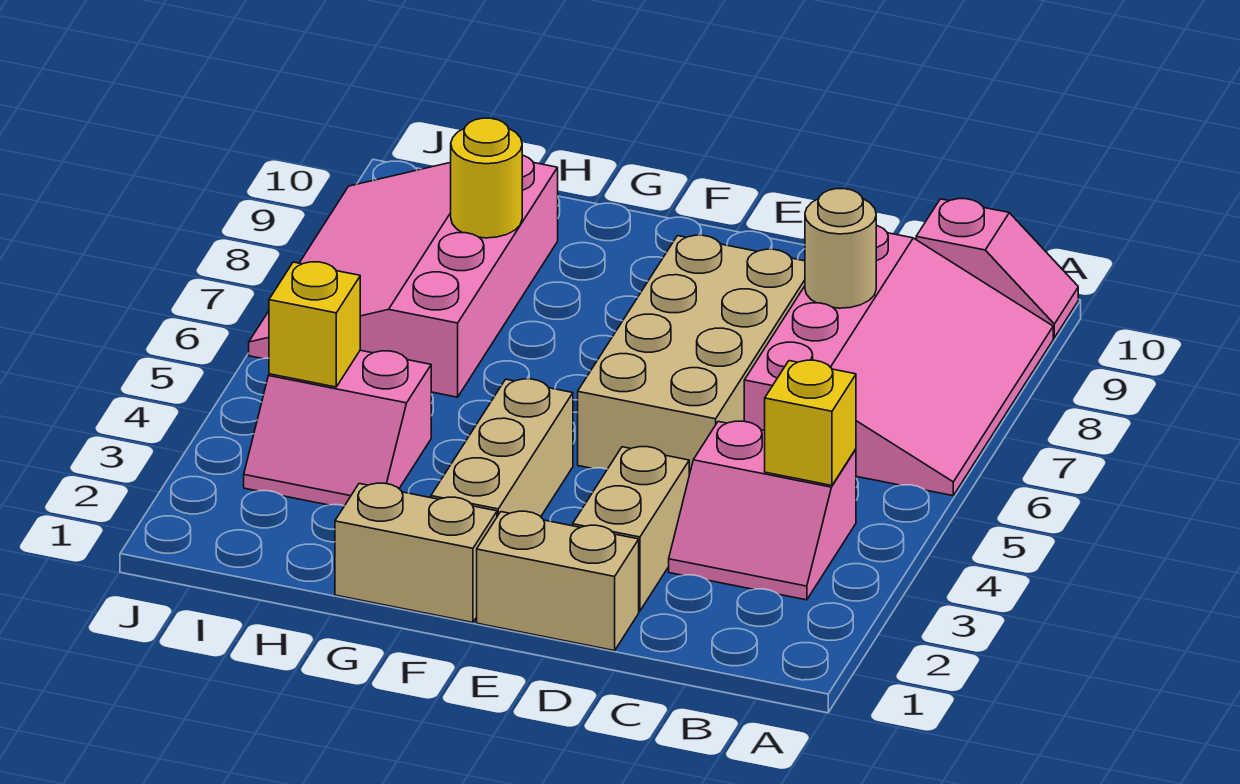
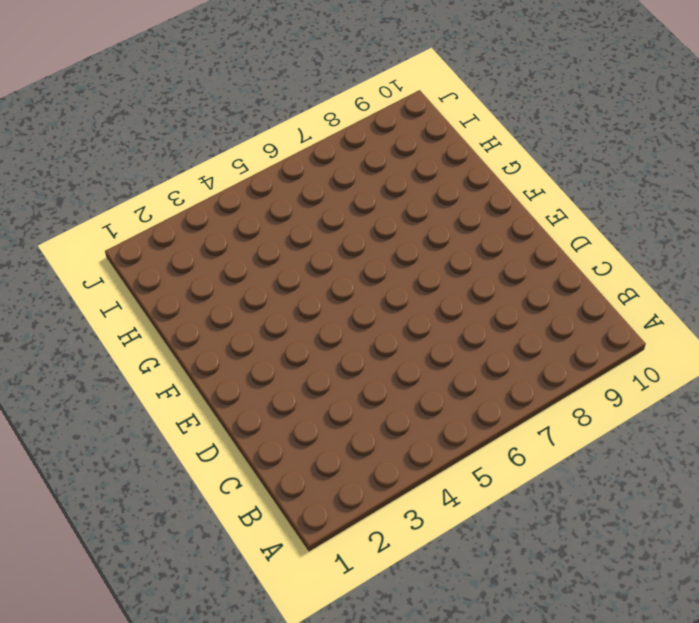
none -> pink slope A6:C9 level 1 top C
none -> pink slope A10:B10 level 1 top B
none -> pink slope B3:C4 level 1 top 4

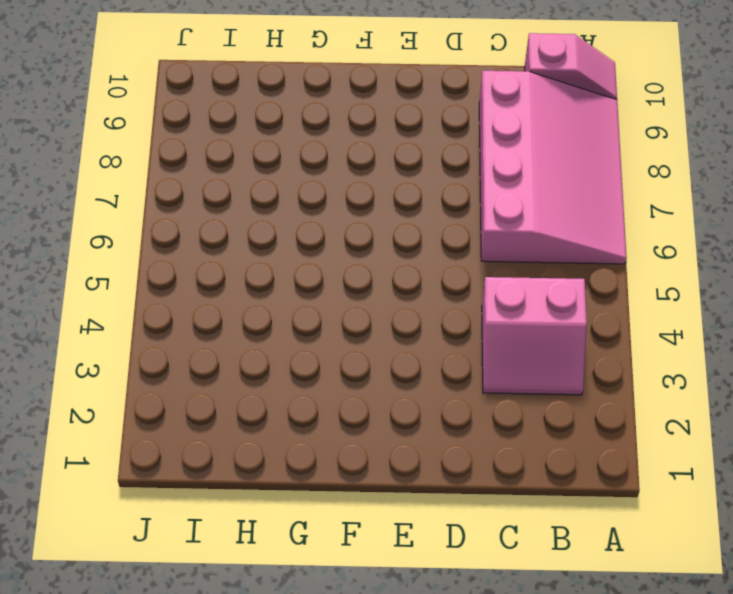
none -> tan brick D1:E1 level 1
none -> tan brick D2:D3 level 1
none -> tan brick D5:E8 level 1

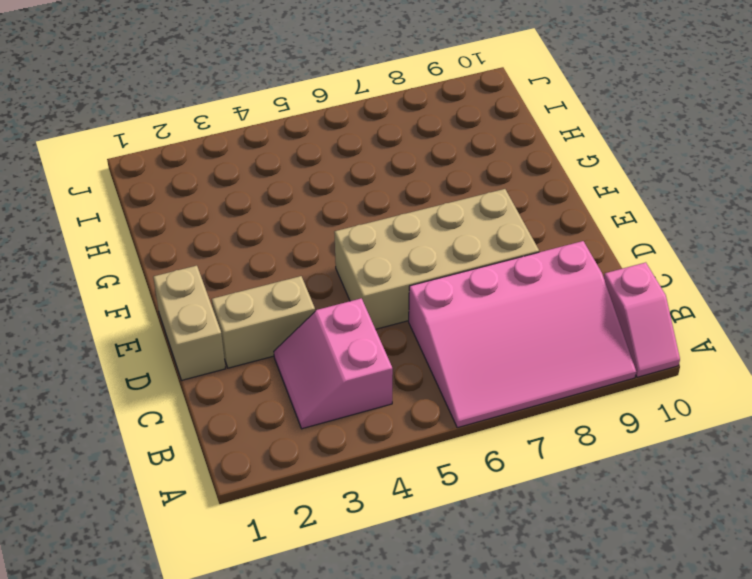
none -> tan brick F1:G1 level 1
none -> tan brick F2:F4 level 1
none -> pink slope H3:I4 level 1 top 4

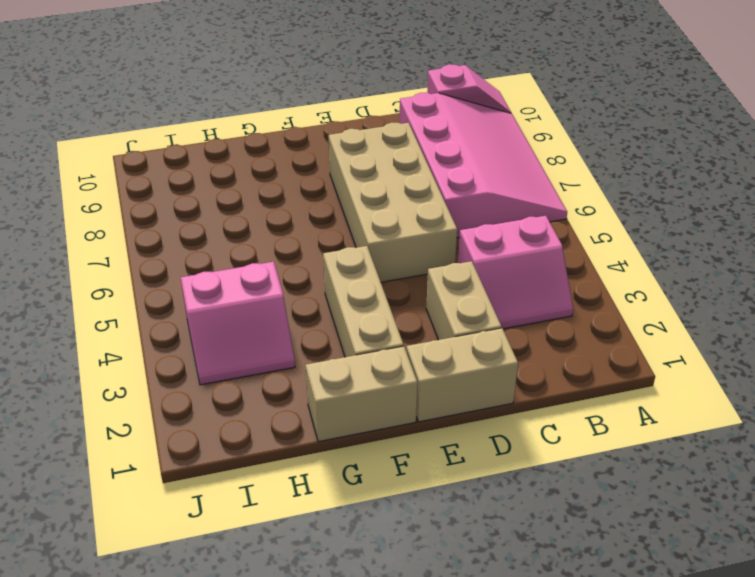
none -> pink slope H6:J9 level 1 top H
none -> yellow brick B4 level 2
none -> tan round brick C8 level 2

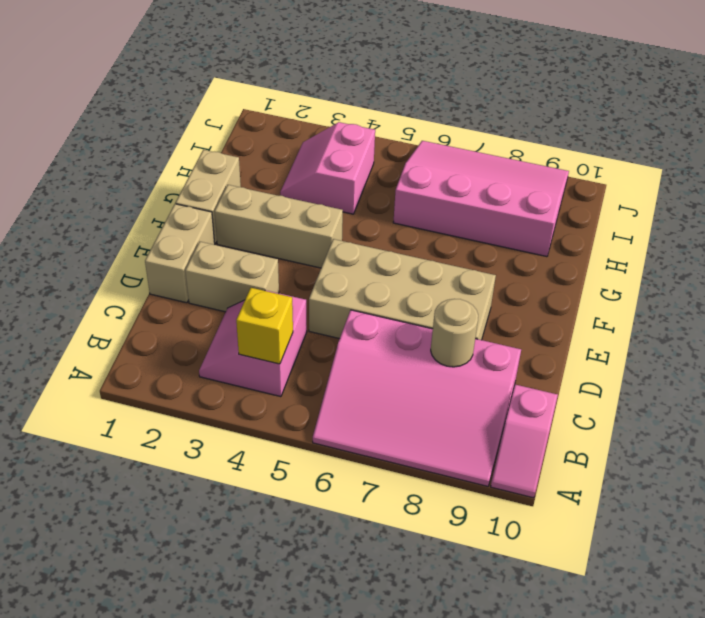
none -> yellow round brick H8 level 2
none -> yellow brick I4 level 2

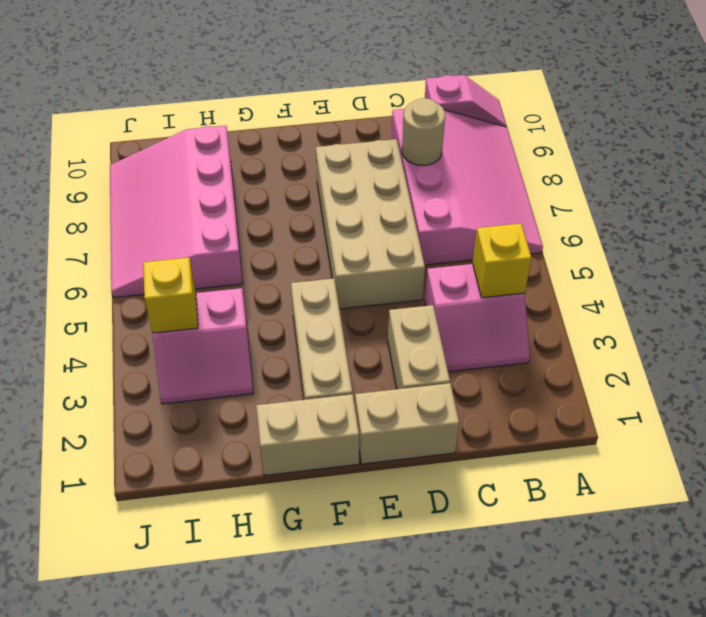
none -> yellow round brick H8 level 2

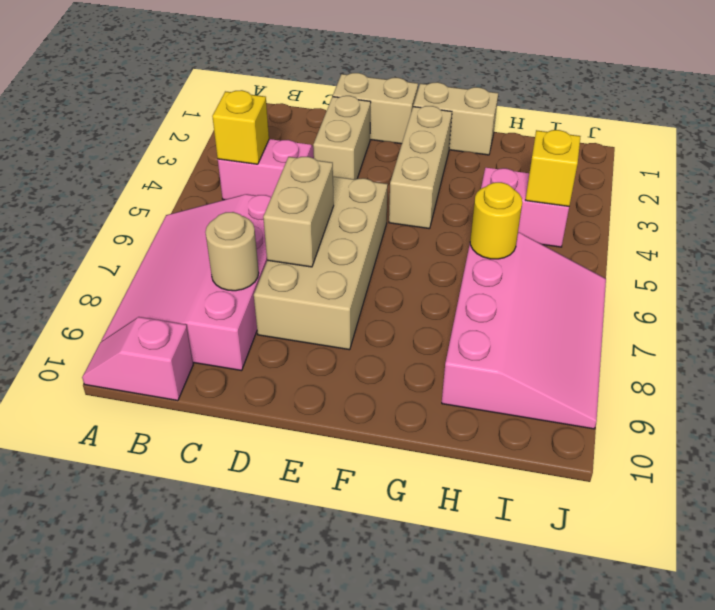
tan brick D6:D7 level 2 -> none
yellow round brick H6 level 2 -> yellow round brick H8 level 2

